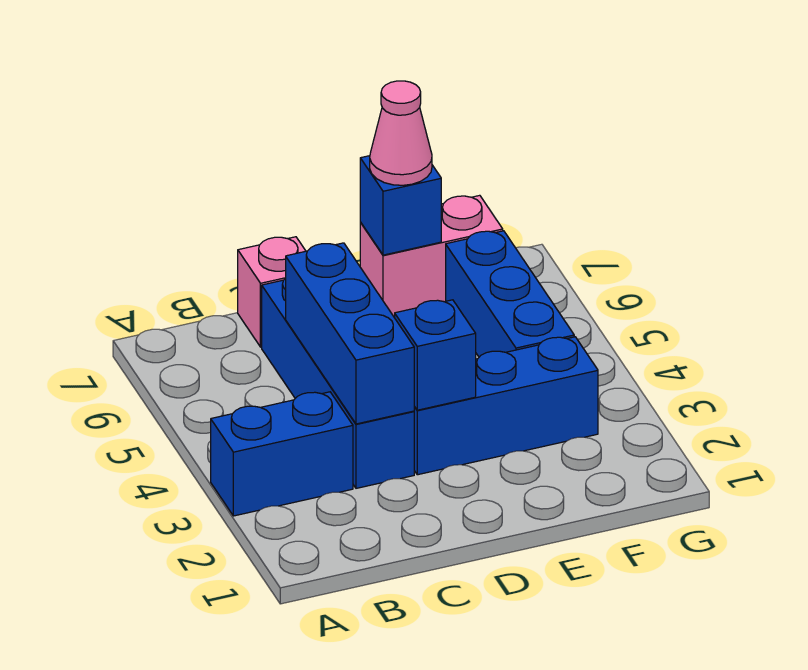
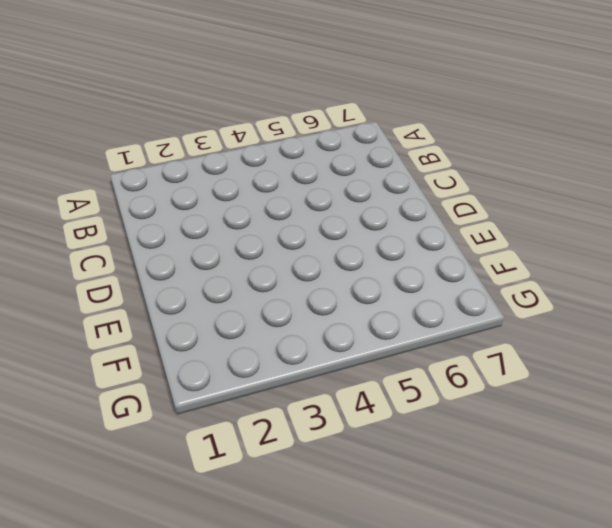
none -> blue brick A3:B3 level 1
none -> blue brick C3:C6 level 1

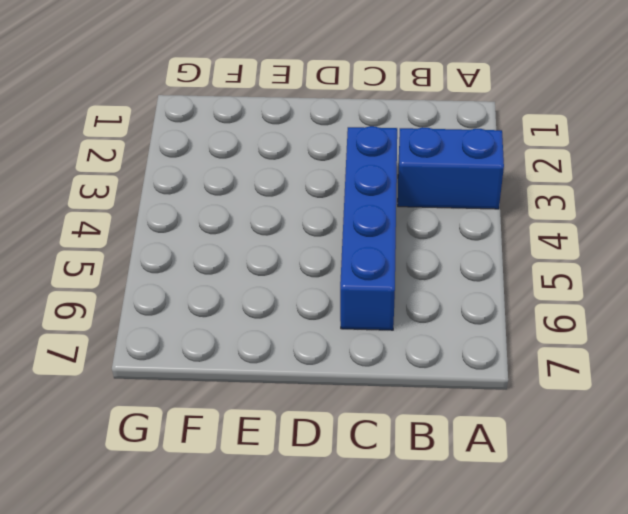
none -> pink brick C7 level 1
none -> blue brick D3:F3 level 1

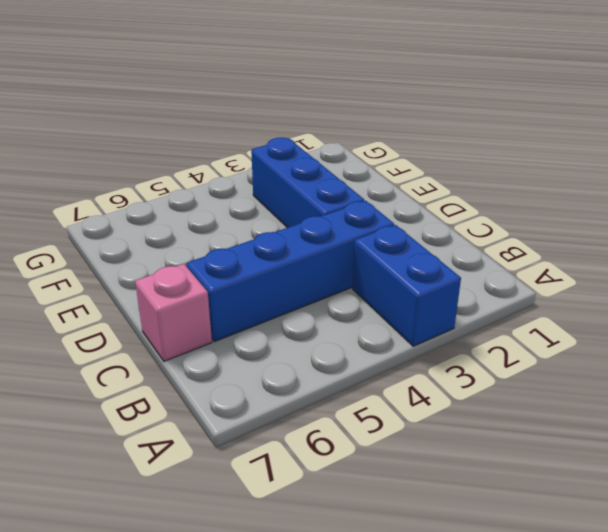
none -> pink brick E7:F7 level 1
none -> blue brick F4:F6 level 1

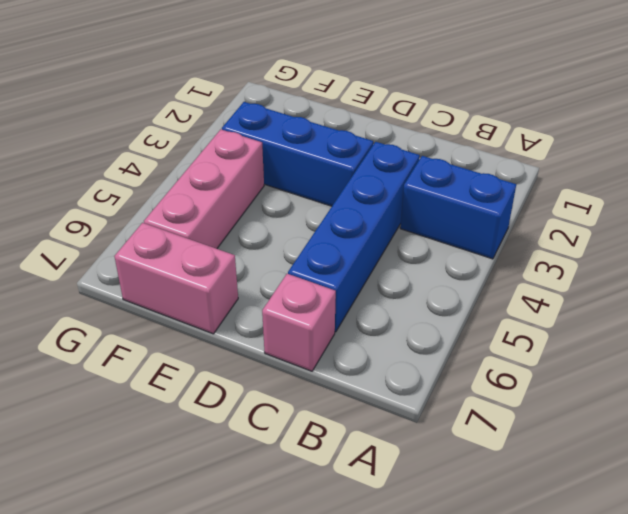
pink brick F4:F6 level 1 -> blue brick F4:F6 level 1
none -> blue brick C3:C5 level 2
none -> blue brick D3 level 2

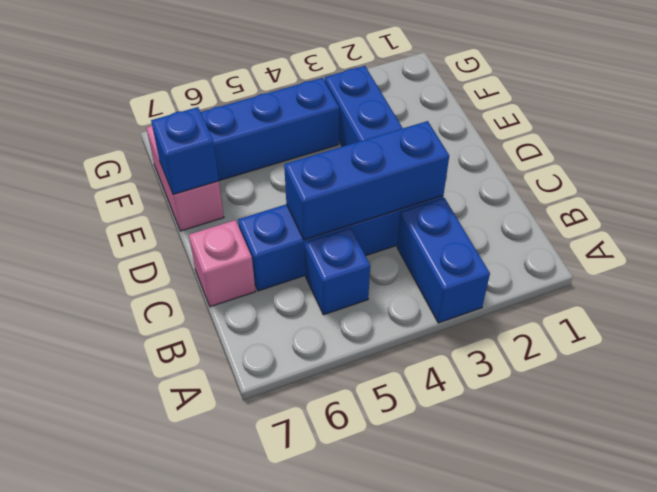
blue brick B5 level 1 -> blue brick D3 level 2
none -> pink cone E7 level 3

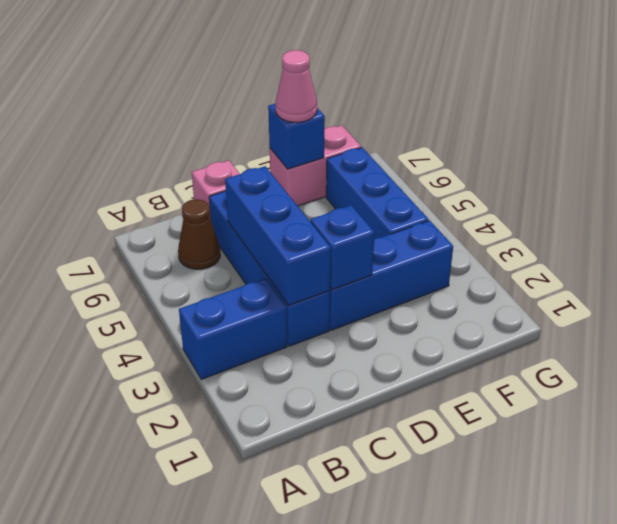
brown cone B6 level 1 -> none

